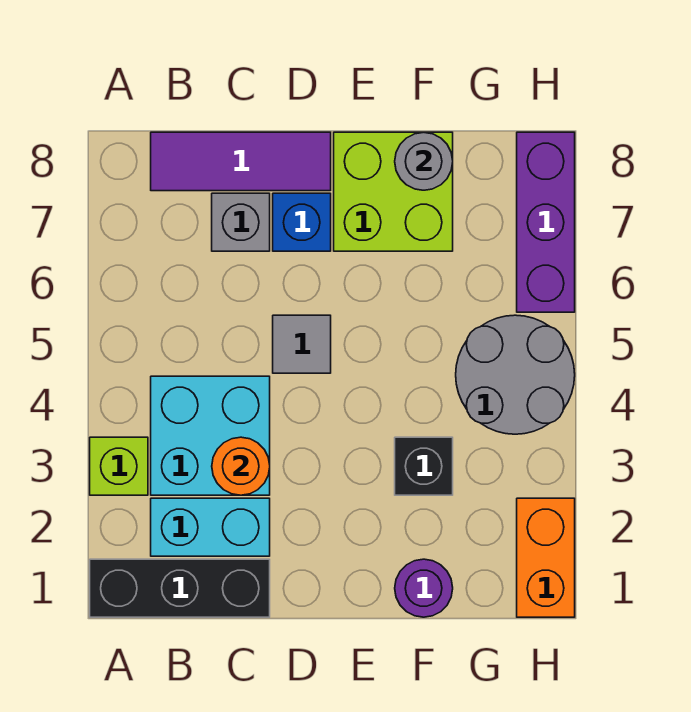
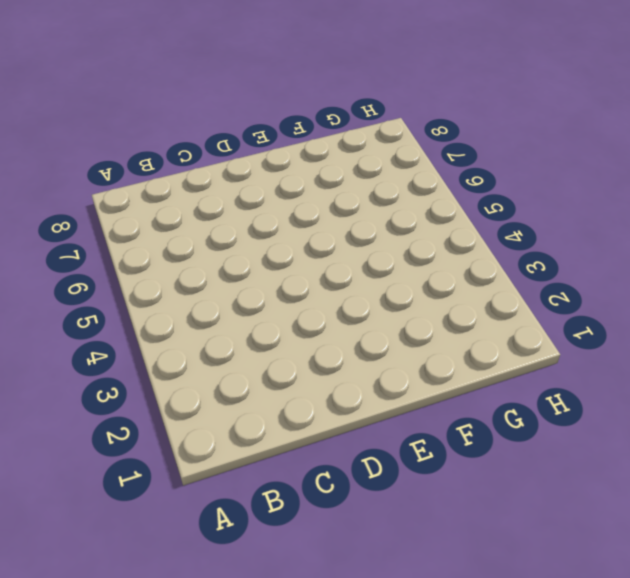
none -> black brick A1:C1 level 1
none -> lime brick A3 level 1
none -> cyan brick B2:C2 level 1

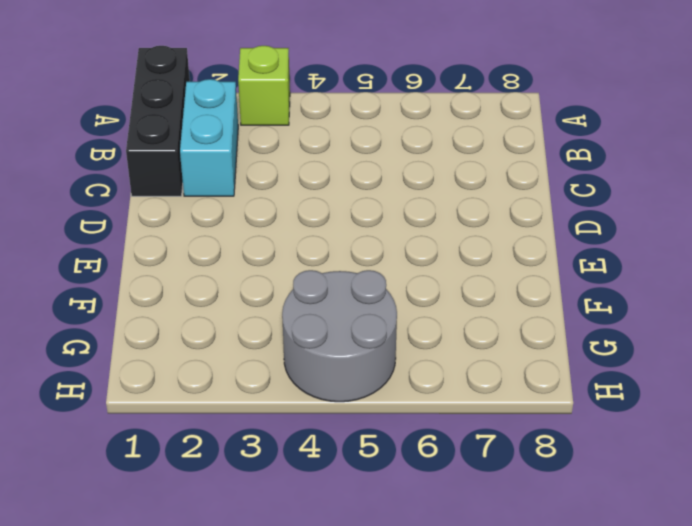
none -> cyan brick B3:C4 level 1
none -> purple tile B8:D8 level 1
none -> grey brick C7 level 1

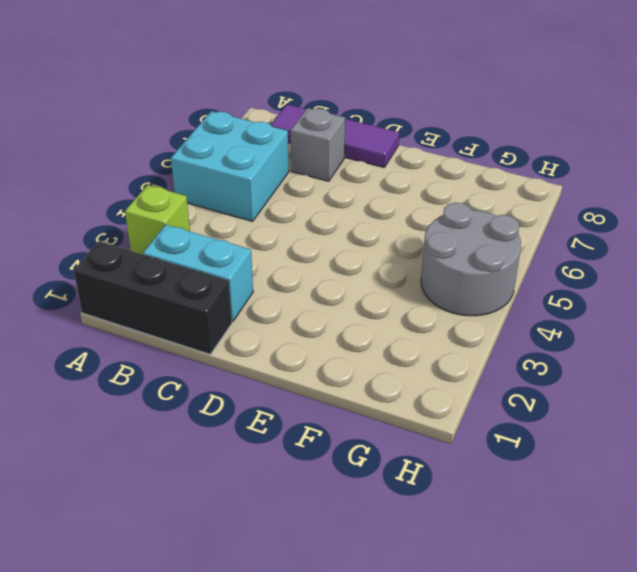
cyan brick A5:B6 level 1 -> cyan brick B3:C4 level 1
none -> grey tile D5 level 1
none -> blue brick D7 level 1
none -> lime brick E7:F8 level 1

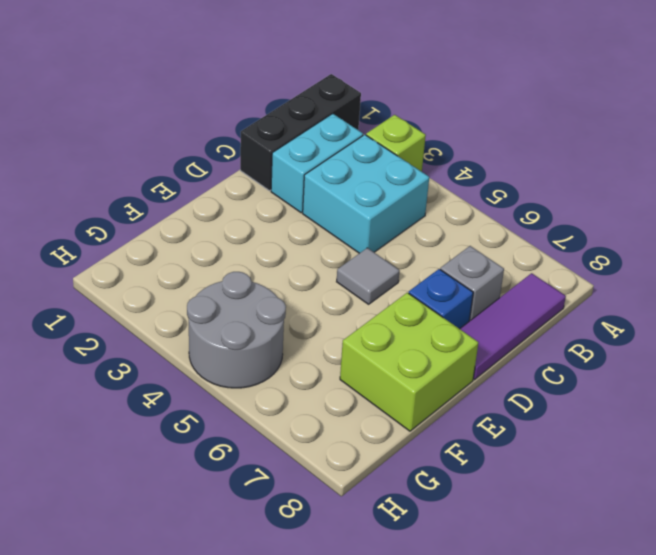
none -> purple round brick F1 level 1
none -> black brick F3 level 1
none -> orange brick H1:H2 level 1

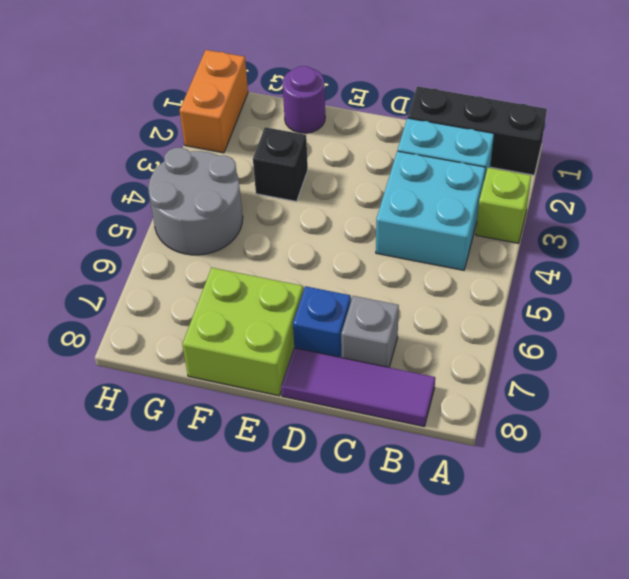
none -> grey tile D5 level 1
none -> purple brick H6:H8 level 1
none -> orange round brick C3 level 2

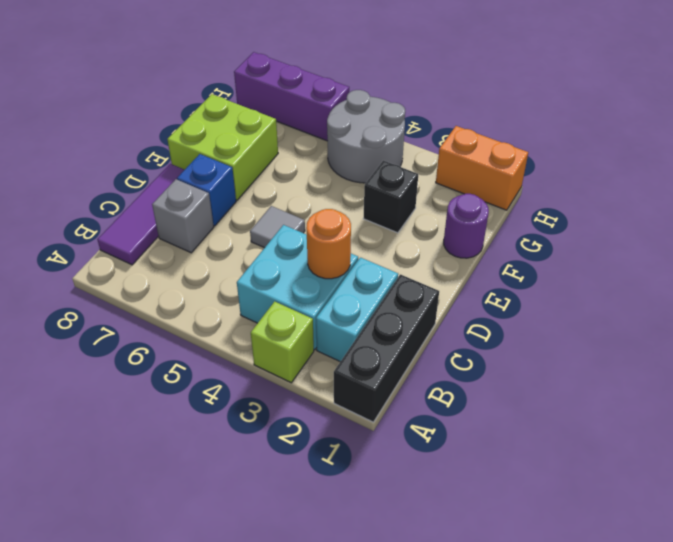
none -> grey round brick F8 level 2

